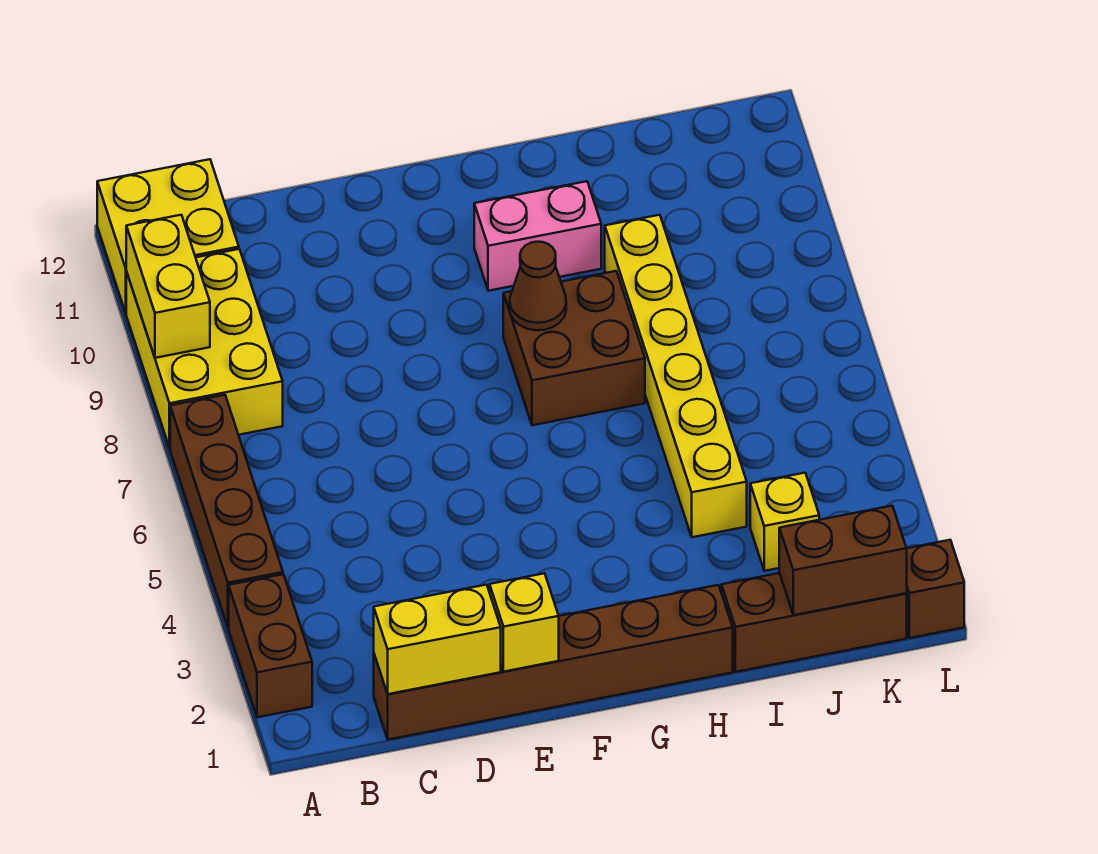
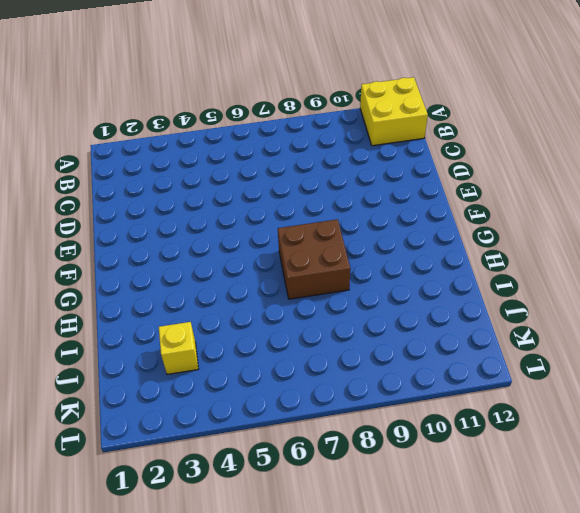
none -> brown brick A2:A3 level 1
none -> brown brick A4:A7 level 1
none -> yellow brick A8:B10 level 1

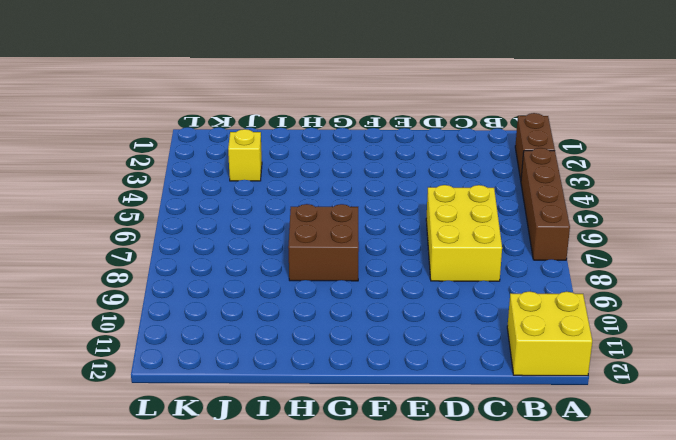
yellow brick C6:D8 level 1 -> yellow brick A8:B10 level 1
none -> brown brick C1:H1 level 1
none -> pink brick G10:H10 level 1
none -> brown brick I1:K1 level 1

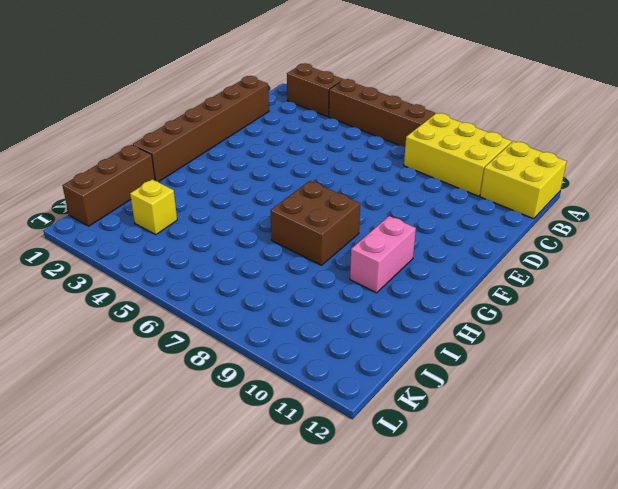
none -> yellow brick I4:I9 level 1
none -> brown brick L1 level 1
none -> yellow brick A9:A10 level 2

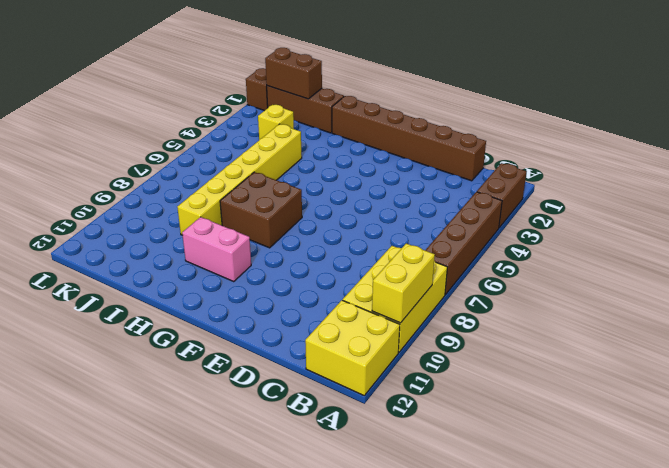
none -> yellow brick C1:D1 level 2
none -> yellow brick E1 level 2
none -> brown cone G8 level 2

